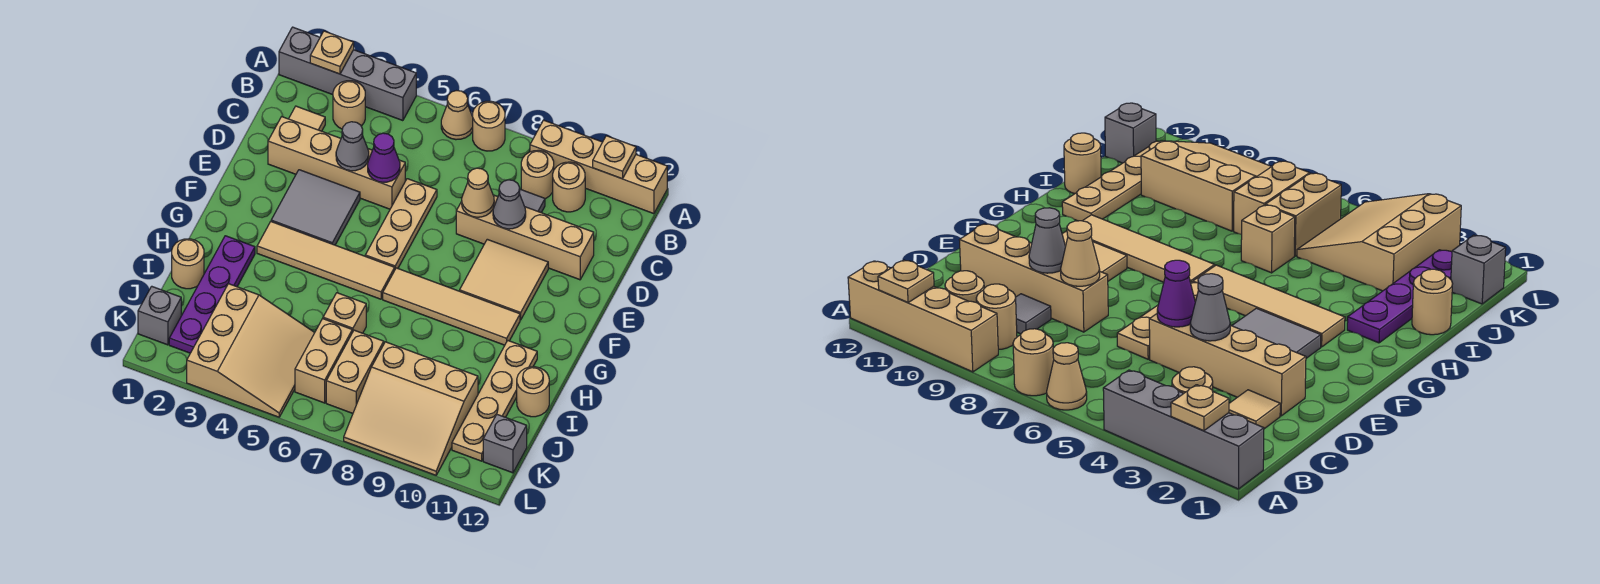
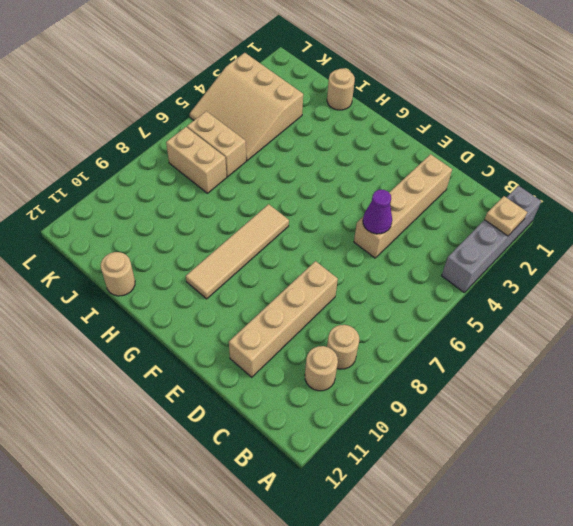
none -> tan cone A6 level 1
none -> tan round brick A7 level 1
none -> tan brick A9:A12 level 1
none -> tan round brick B3 level 1

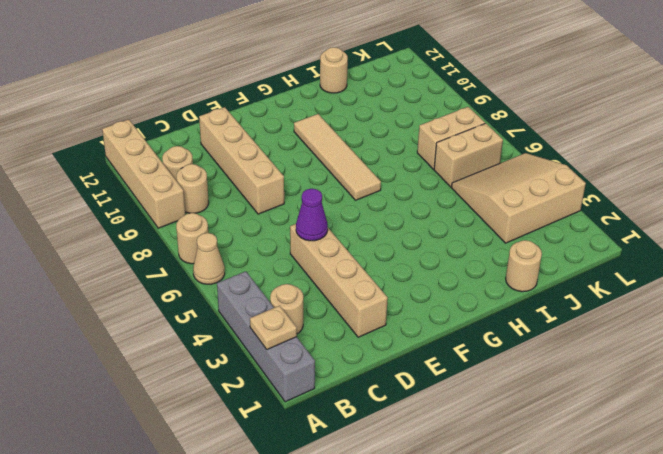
none -> tan tile C2 level 1
none -> grey tile C9 level 1
none -> tan plate D6:F6 level 1
none -> grey tile E3:F4 level 1

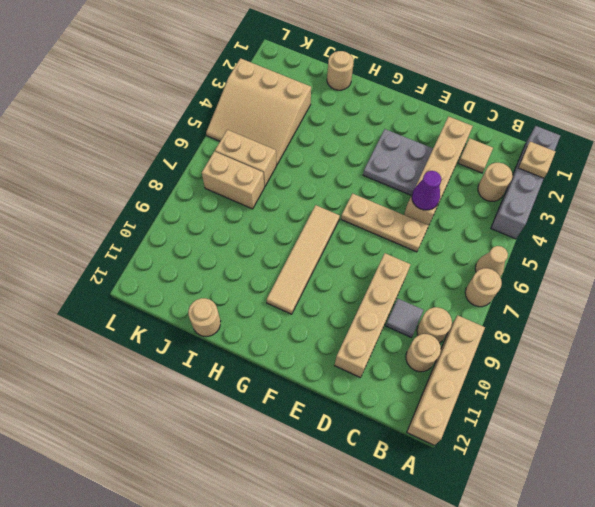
grey plate E3:F4 level 1 -> grey tile E3:F4 level 1
none -> tan tile E9:F10 level 1
none -> tan tile G3:G6 level 1
none -> purple plate H2:K2 level 1
none -> tan plate H11:K11 level 1

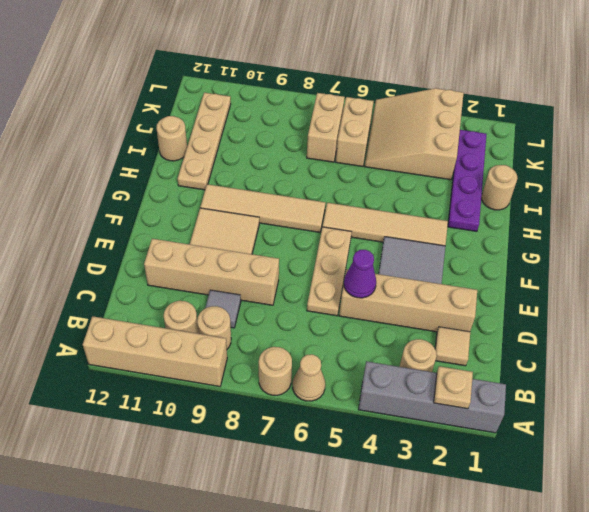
none -> tan brick I6 level 1
none -> tan slope J8:L10 level 1 top J
none -> grey brick K1 level 1
none -> grey brick K12 level 1

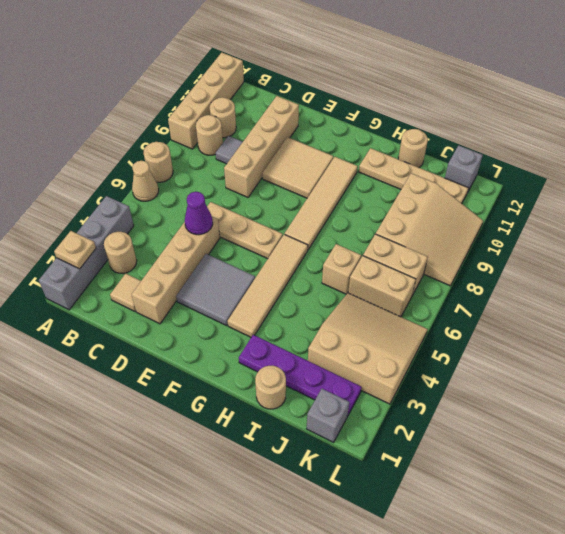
none -> tan plate A11 level 2
none -> grey cone D4 level 2
none -> tan cone D8 level 2
none -> grey cone D9 level 2

